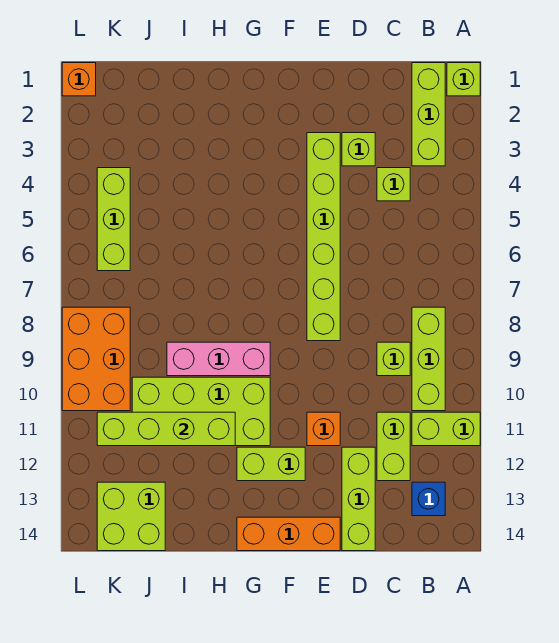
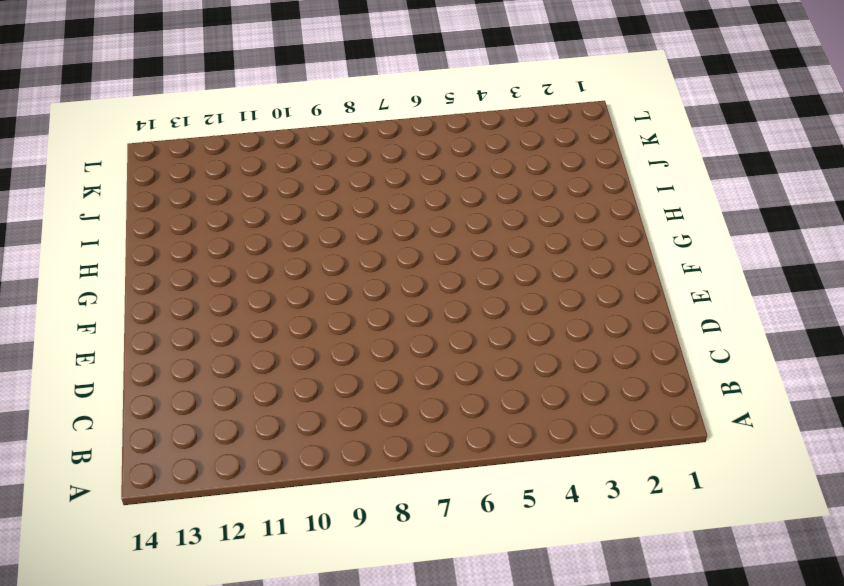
none -> lime brick A1 level 1
none -> lime brick A11:B11 level 1
none -> lime brick B1:B3 level 1

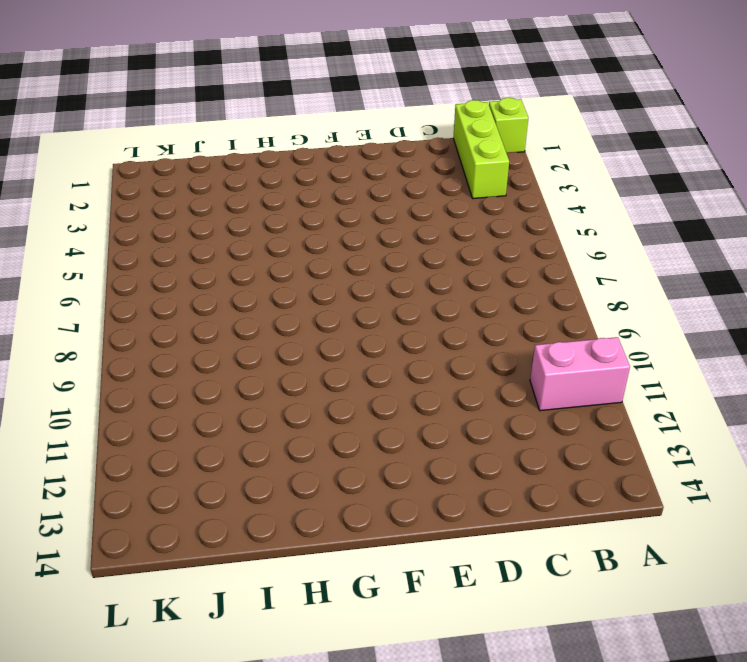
pink brick A11:B11 level 1 -> lime brick A11:B11 level 1
none -> lime brick B8:B10 level 1
none -> blue brick B13 level 1
none -> lime brick C4 level 1

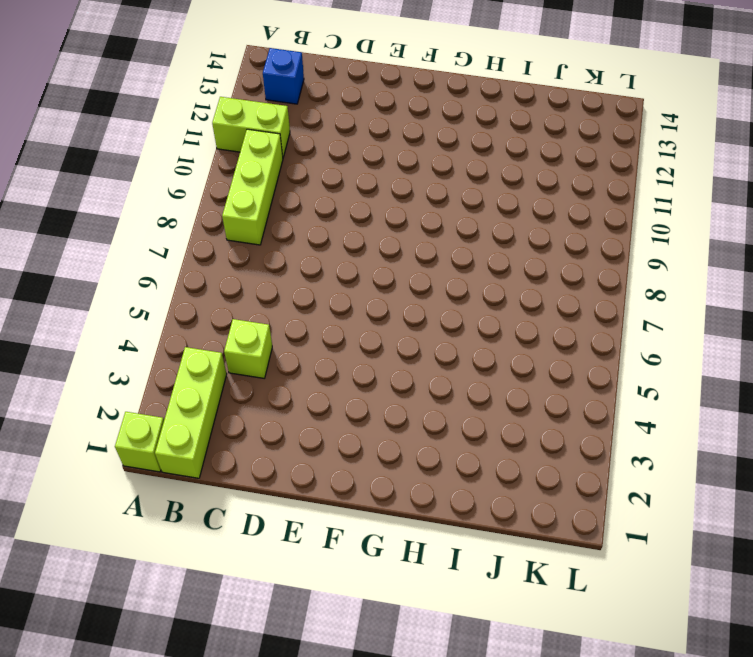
none -> lime brick C9 level 1
none -> lime brick C11:C12 level 1
none -> lime brick D3 level 1

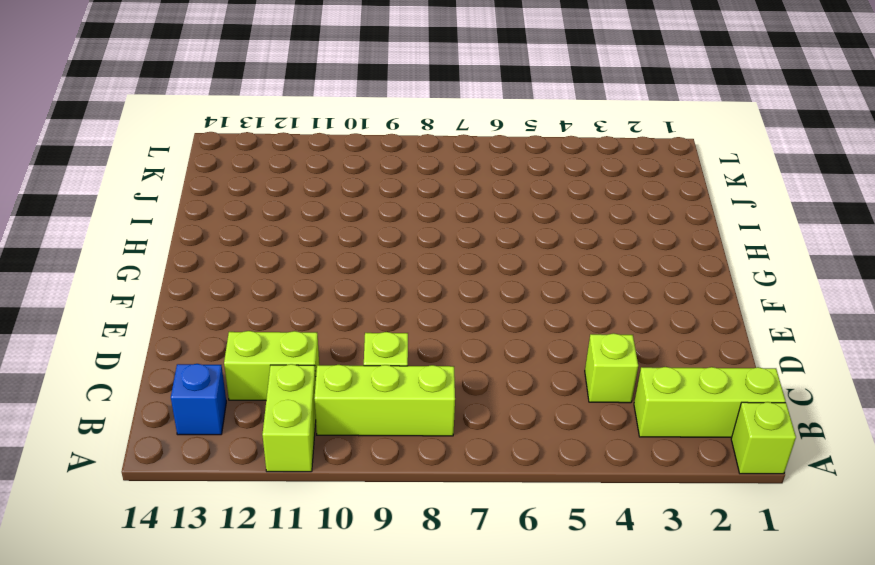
none -> lime brick D3 level 1
none -> lime brick D12:D14 level 1
none -> lime brick E3:E8 level 1

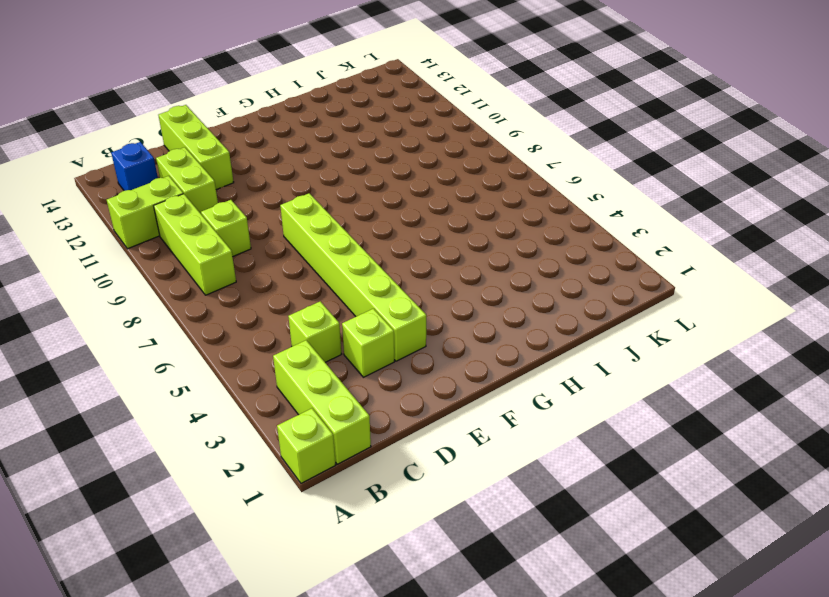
none -> orange brick E11 level 1
none -> orange brick E14:G14 level 1
none -> lime brick F12:G12 level 1

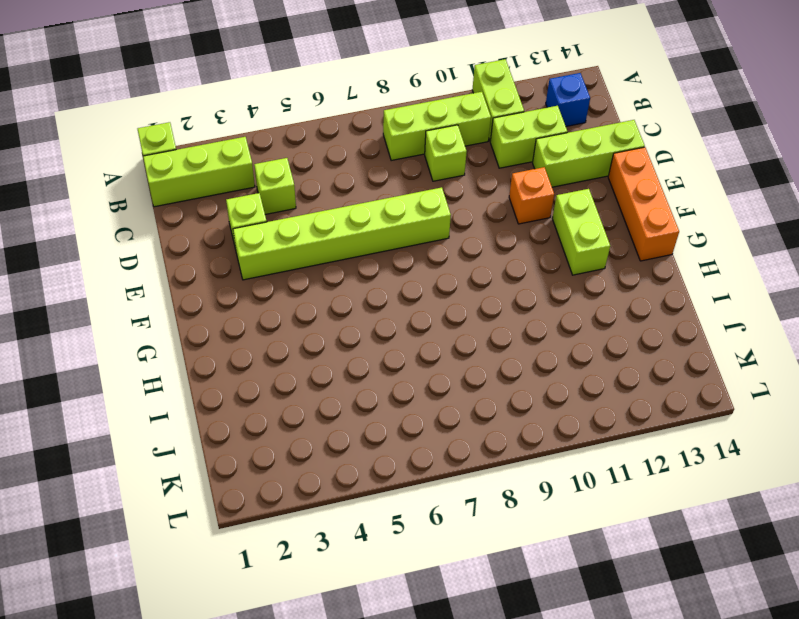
none -> pink brick G9:I9 level 1
none -> lime brick G10:J11 level 1
none -> lime brick J13:K14 level 1

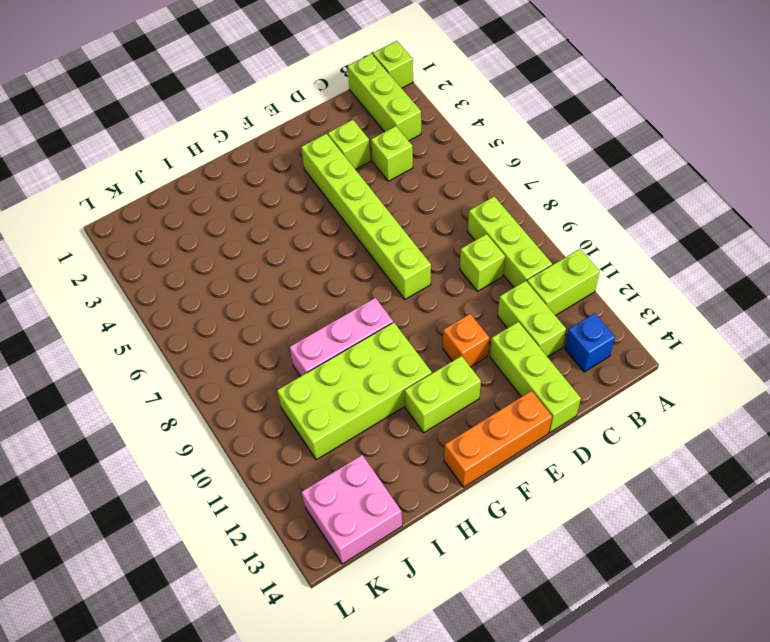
pink brick J13:K14 level 1 -> lime brick J13:K14 level 1
none -> lime brick K4:K6 level 1
none -> orange brick K8:L10 level 1
none -> orange brick L1 level 1

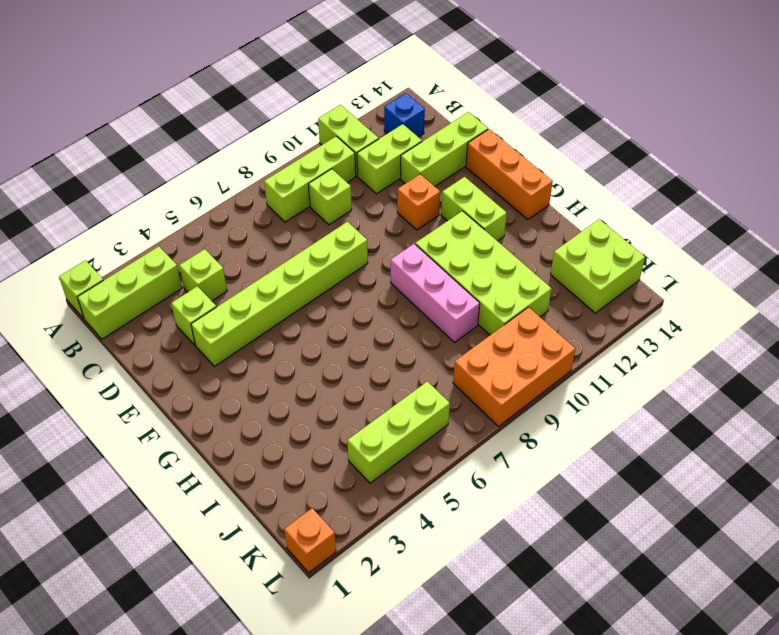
none -> lime brick H11:K11 level 2

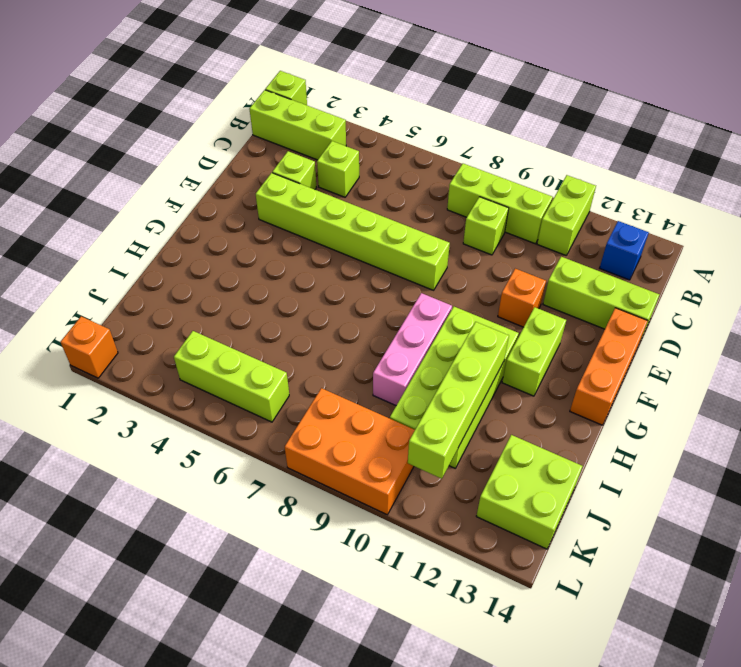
none -> lime brick C11:C12 level 1

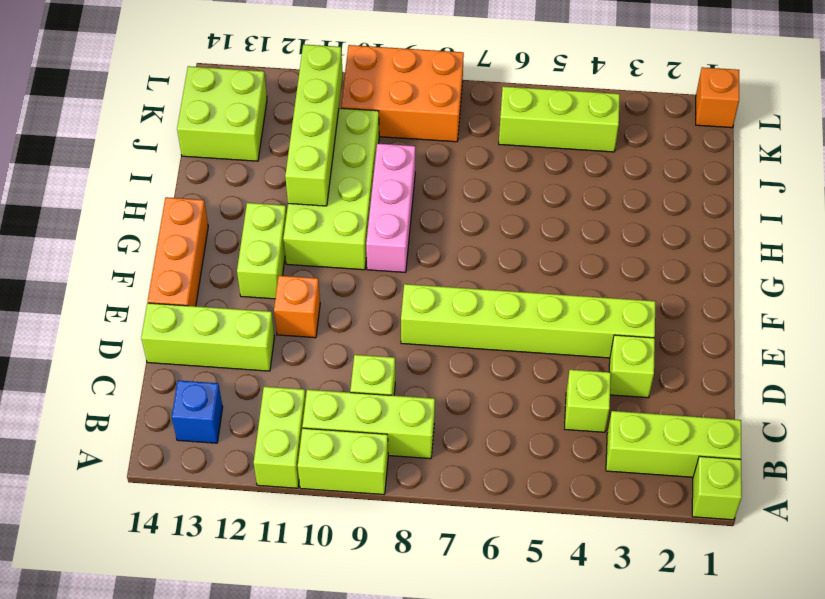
lime brick A9:A10 level 1 -> lime brick C11:C12 level 1

